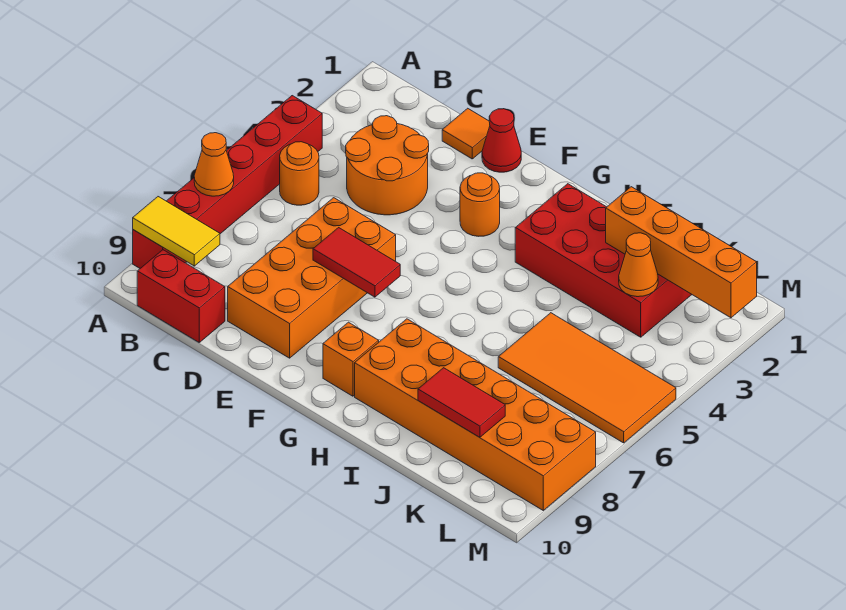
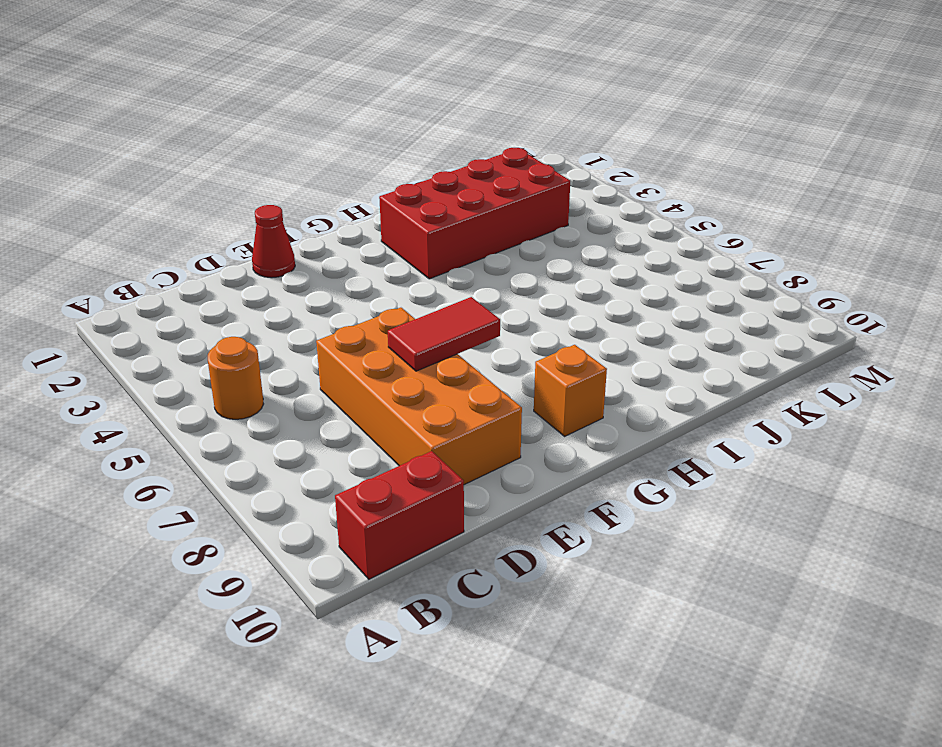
none -> red brick A4:A9 level 1
none -> orange round brick C3:D4 level 1
none -> orange tile D1 level 1

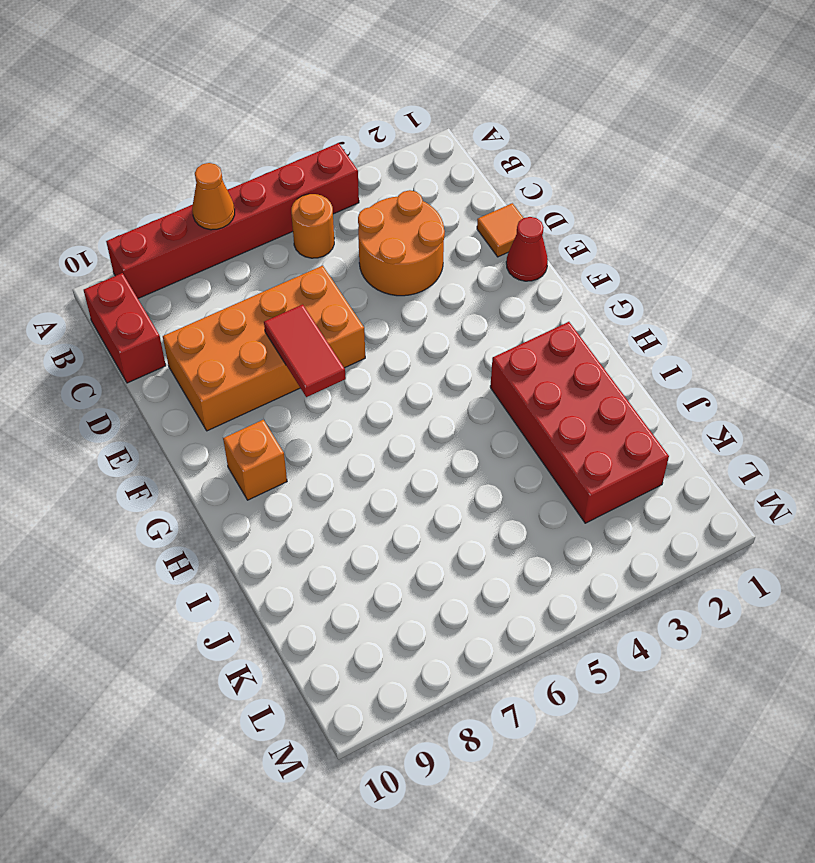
none -> orange round brick F3 level 1
none -> orange brick H8:M9 level 1
none -> orange tile J5:M6 level 1

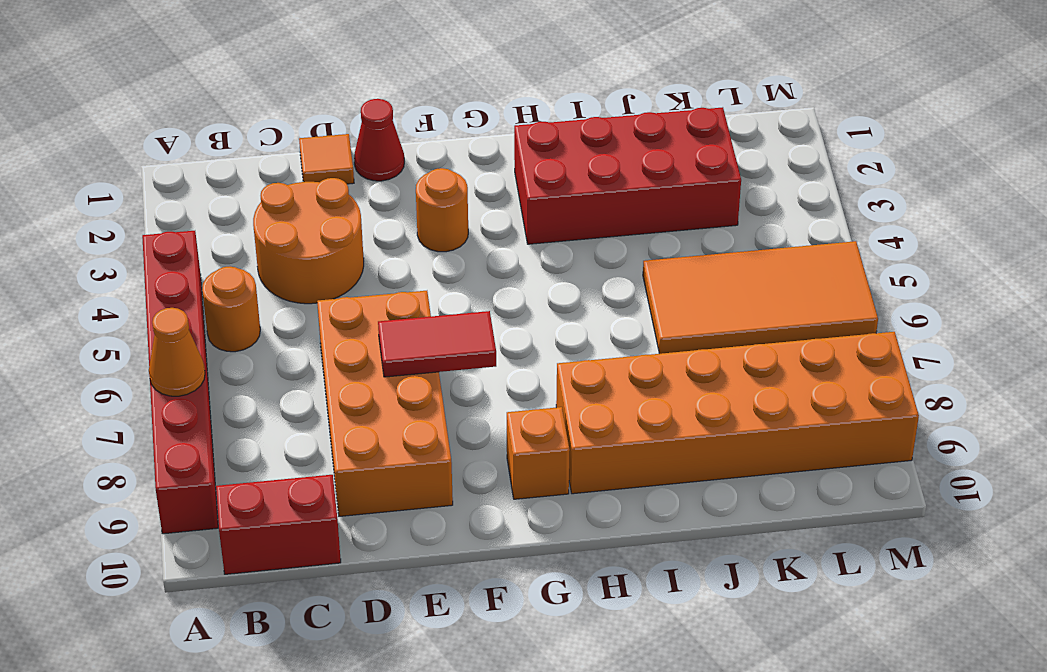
none -> yellow tile A9:B9 level 2
none -> orange brick J2:M2 level 2
none -> red tile J9:K9 level 2

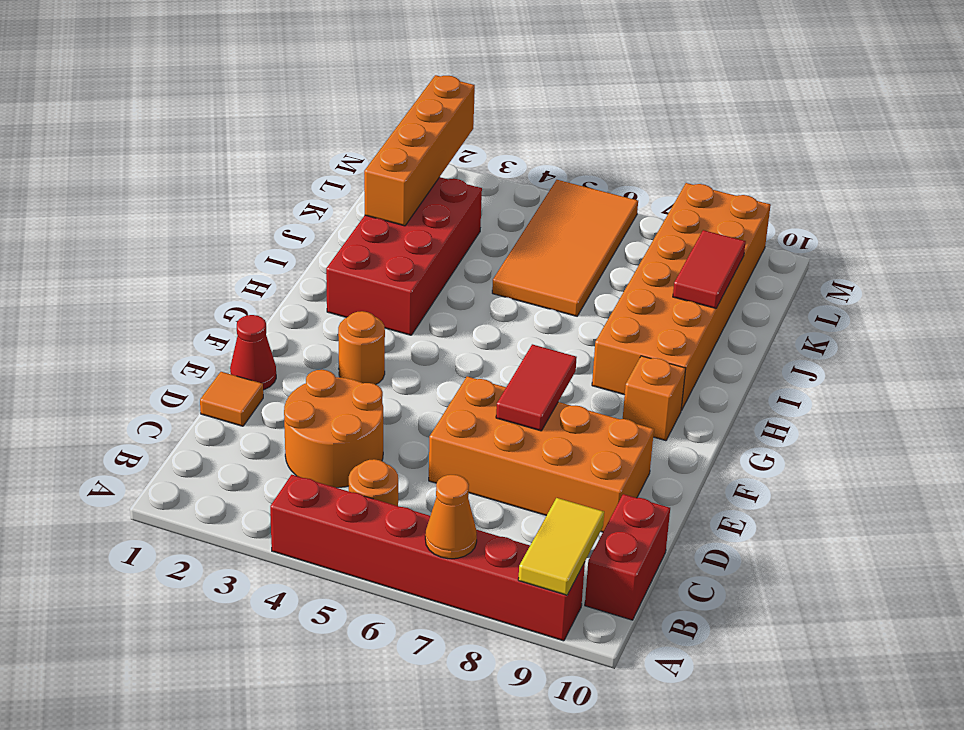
none -> orange cone K3 level 2

